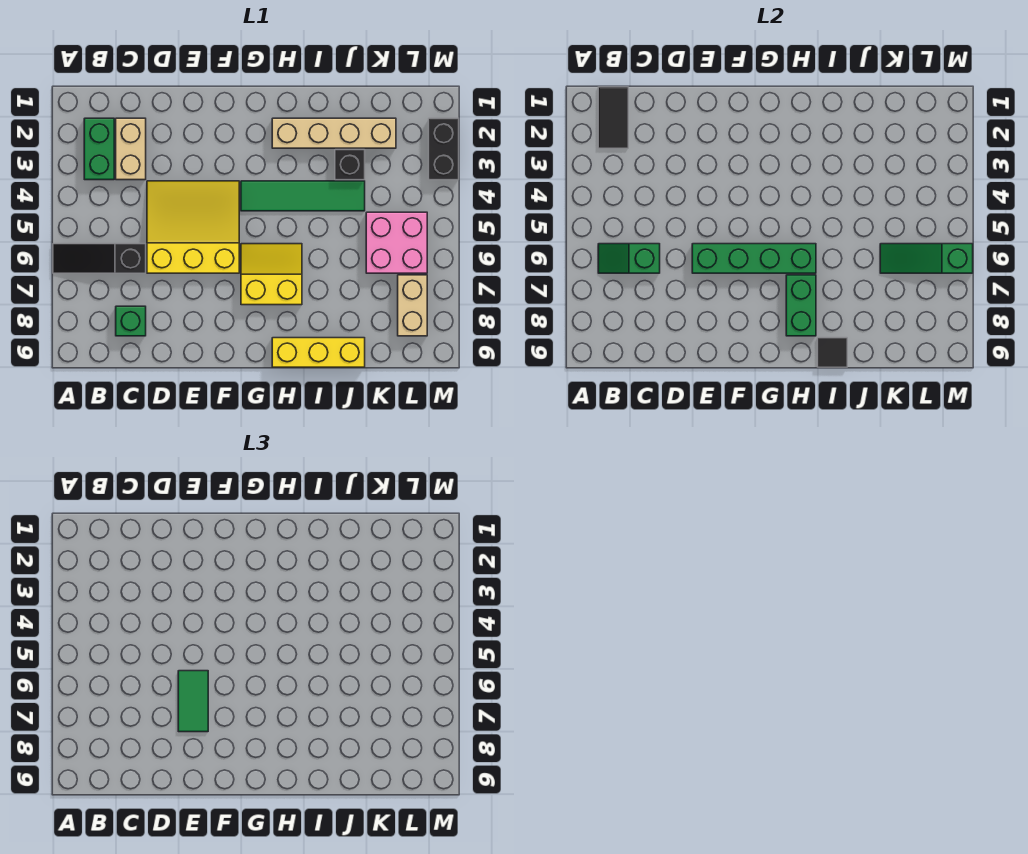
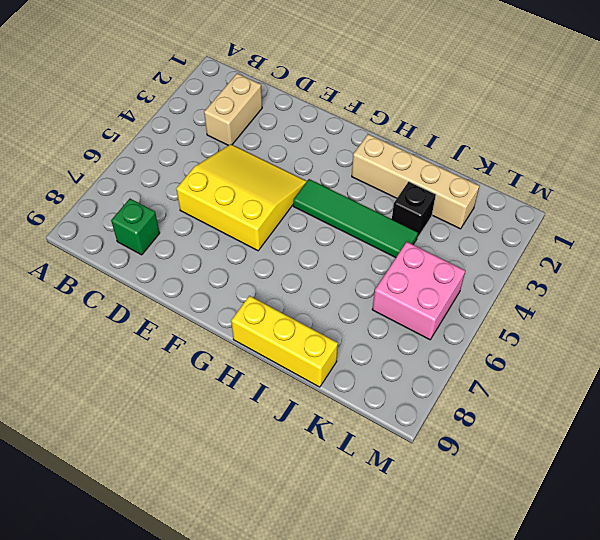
none -> black slope A6:C6 level 1 top C
none -> green brick B2:B3 level 1
none -> yellow slope G6:H7 level 1 top 7

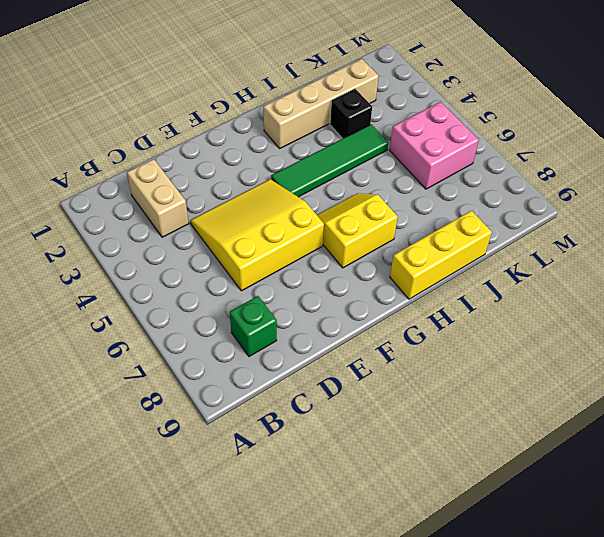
none -> black slope A6:C6 level 1 top C
none -> green brick B2:B3 level 1
none -> tan brick L7:L8 level 1

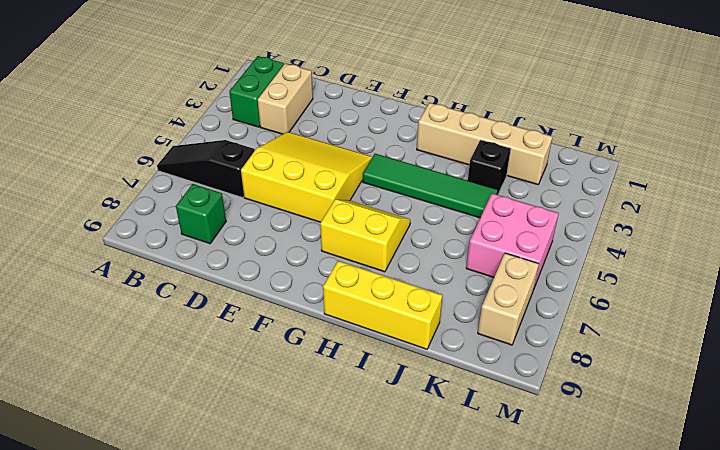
none -> black brick M2:M3 level 1
none -> black tile B1:B2 level 2
none -> green slope B6:C6 level 2 top C

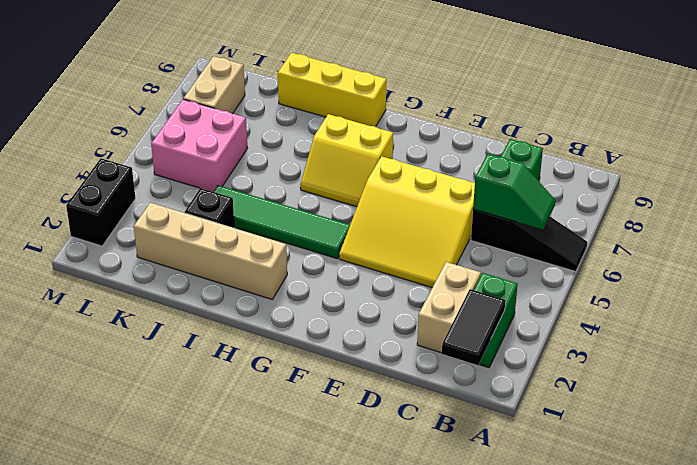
none -> green brick E6:H6 level 2
none -> green brick H7:H8 level 2
none -> black tile I9 level 2

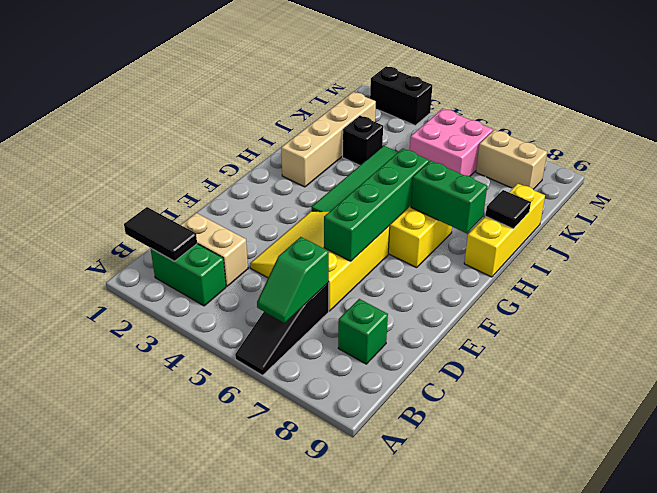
none -> green slope K6:M6 level 2 top M
none -> green tile E6:E7 level 3

